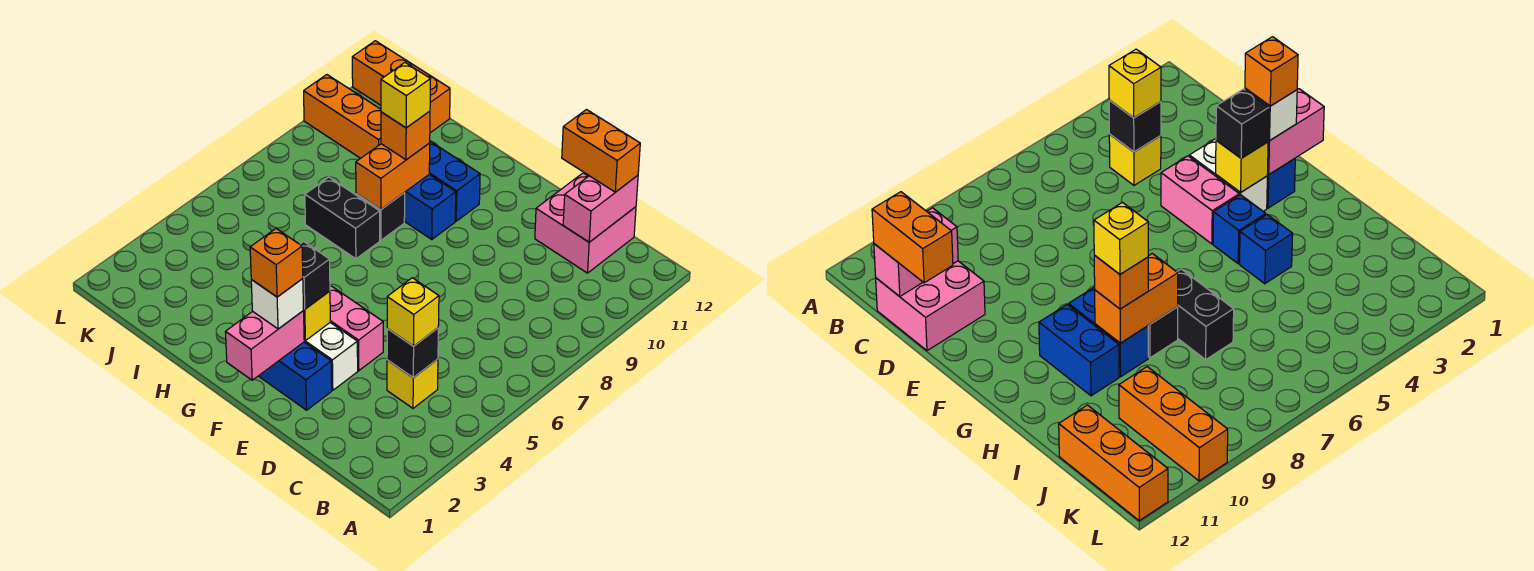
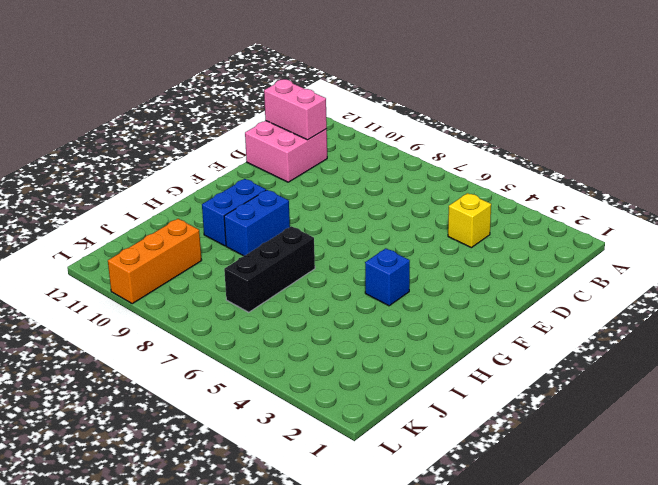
black brick H7:J7 level 1 -> black brick H7:I7 level 1
none -> blue brick E2:F2 level 1
none -> white brick E3:F3 level 1
none -> pink brick E4:F4 level 1

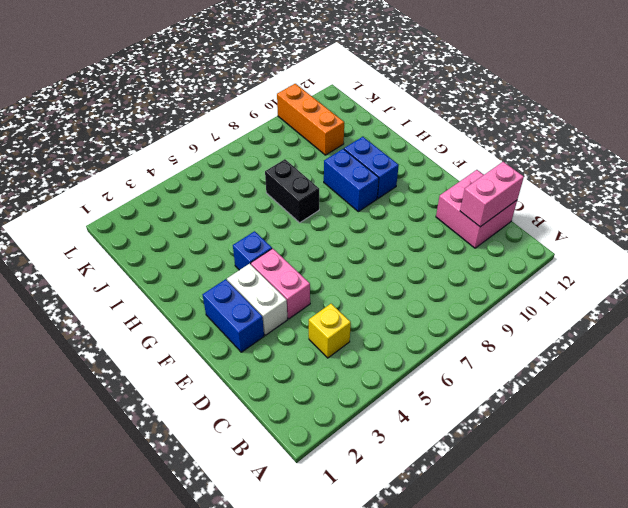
none -> blue brick H4 level 1
none -> black brick H8 level 1
none -> orange brick J12:L12 level 1

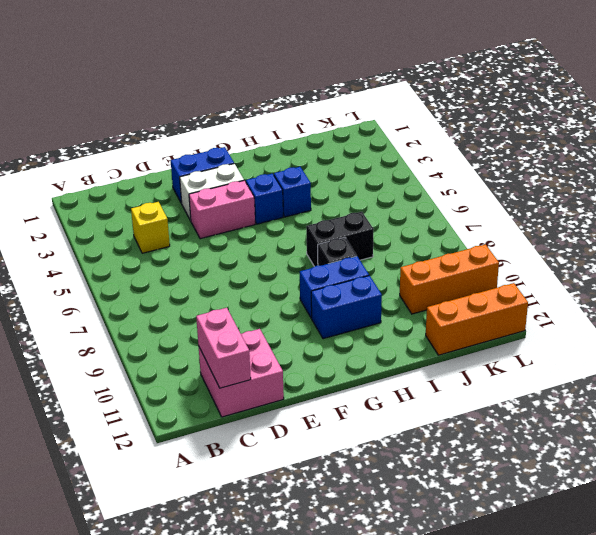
none -> black brick C4 level 2
none -> pink brick F1:F2 level 2
none -> yellow brick F3 level 2

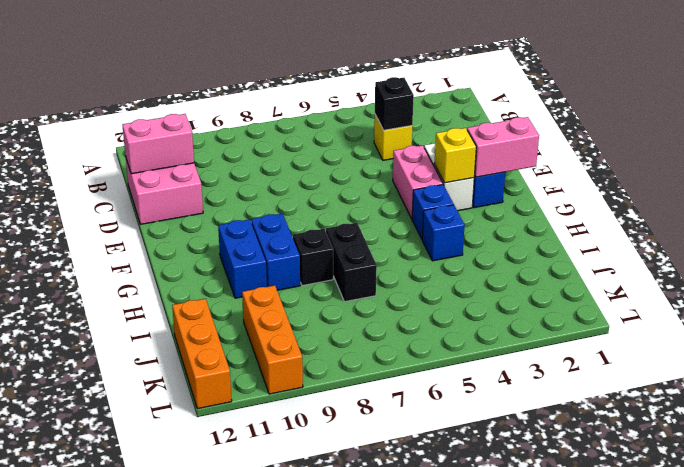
none -> orange brick H8:H9 level 2
none -> yellow brick C4 level 3
none -> orange brick C12:D12 level 3

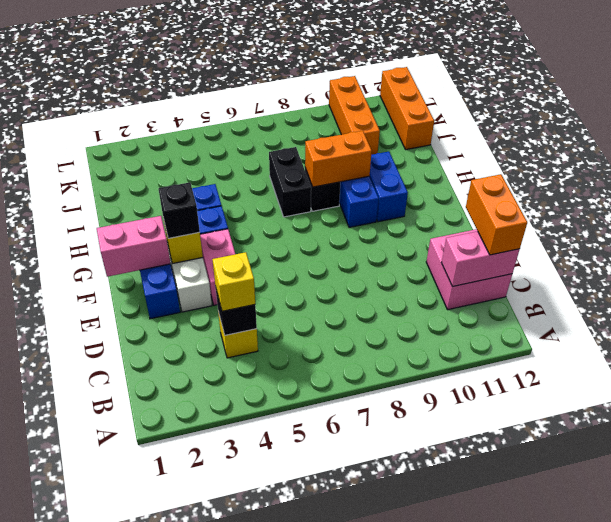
none -> white brick F2 level 3
none -> orange brick H9 level 3
none -> orange brick F2 level 4

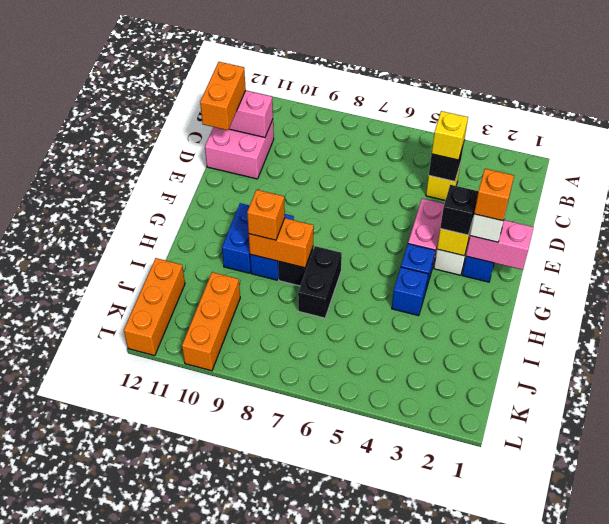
none -> yellow brick H9 level 4

